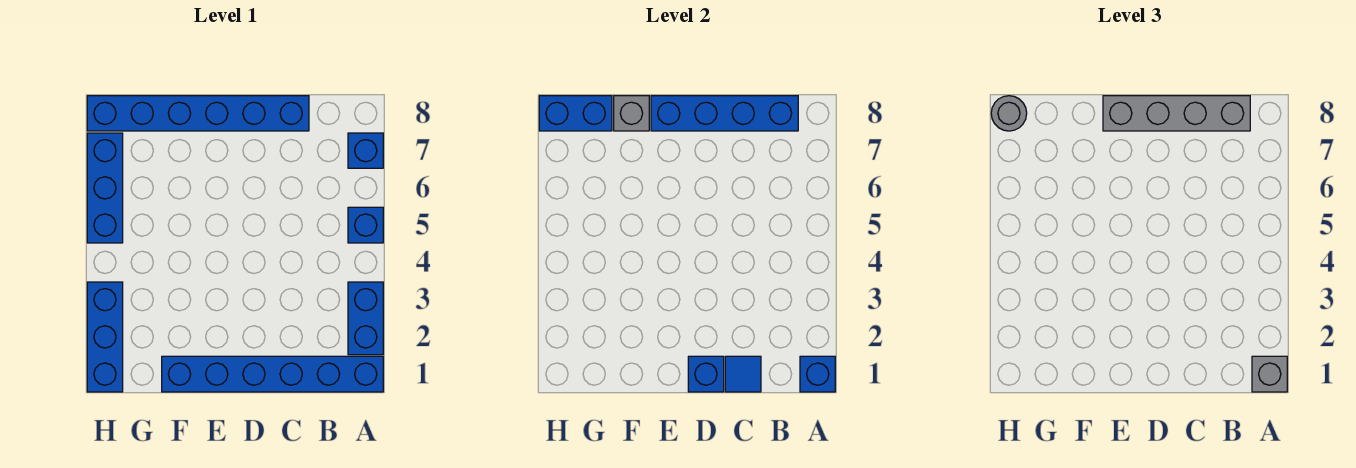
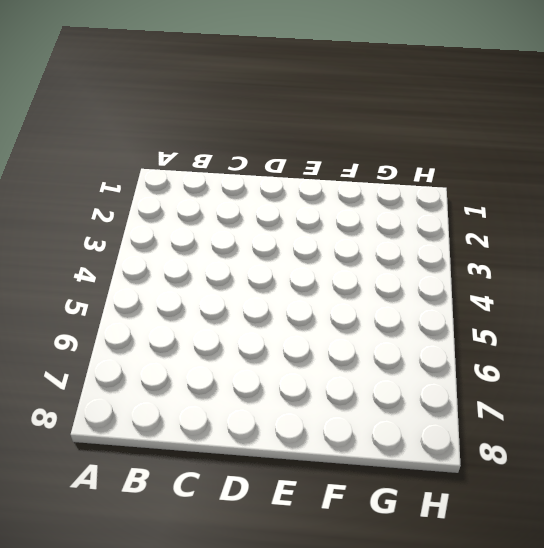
none -> blue brick A1:F1 level 1
none -> blue brick A2:A3 level 1
none -> blue brick A5 level 1

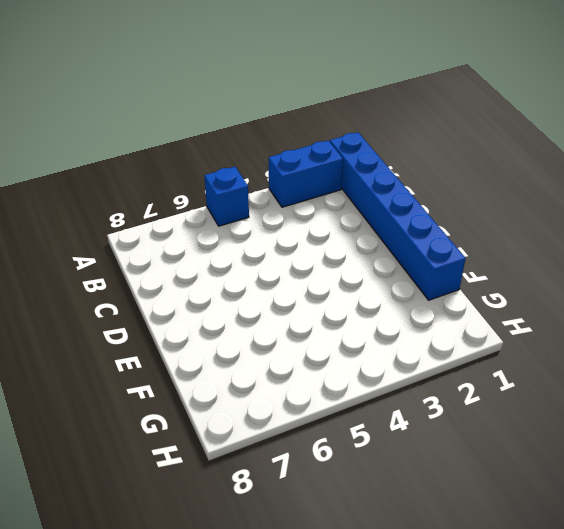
none -> blue brick A7 level 1
none -> blue brick C8:H8 level 1
none -> blue brick H1:H3 level 1

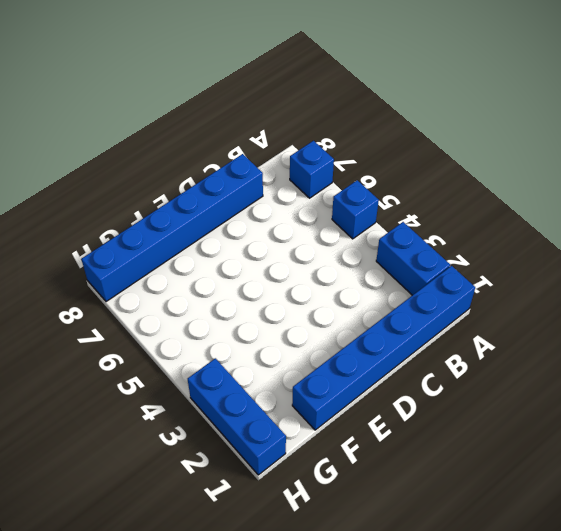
none -> blue brick H5:H7 level 1
none -> blue brick A1 level 2
none -> blue brick B8:E8 level 2

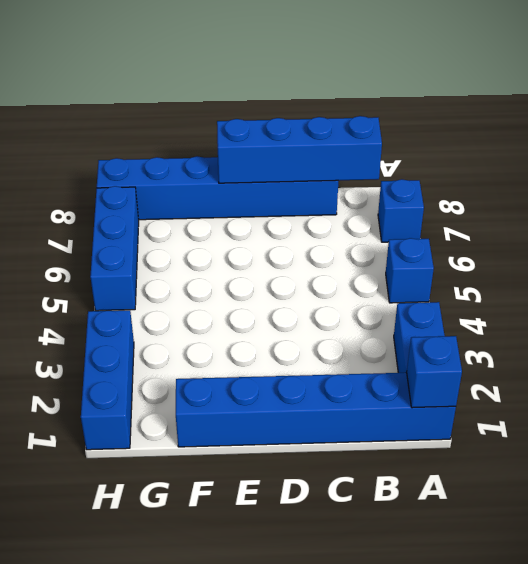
none -> blue tile C1 level 2
none -> blue brick D1 level 2
none -> grey brick F8 level 2

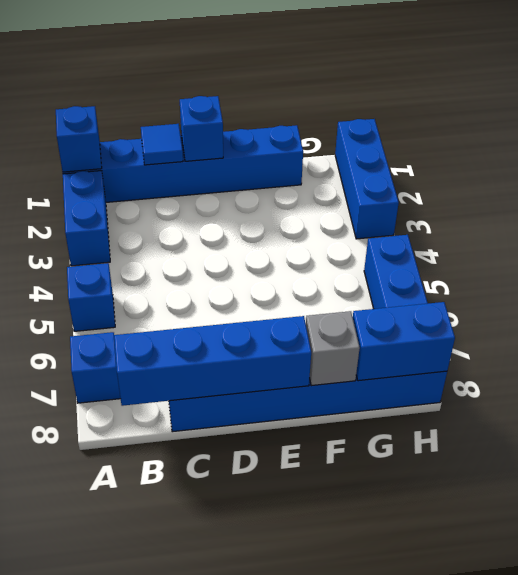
none -> grey brick A1 level 3
none -> grey brick B8:E8 level 3
none -> grey round brick H8 level 3

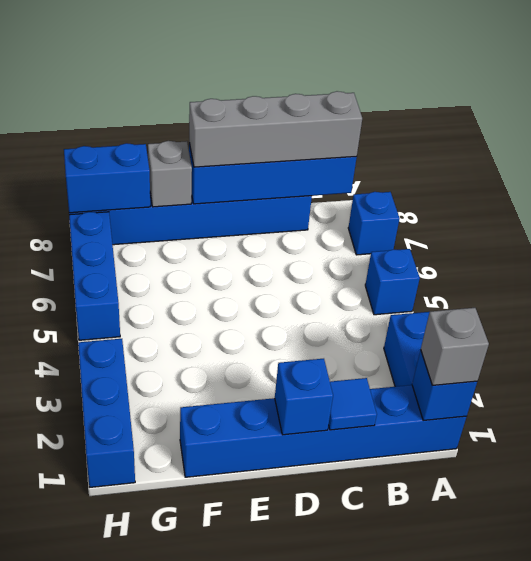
none -> grey round brick H8 level 3

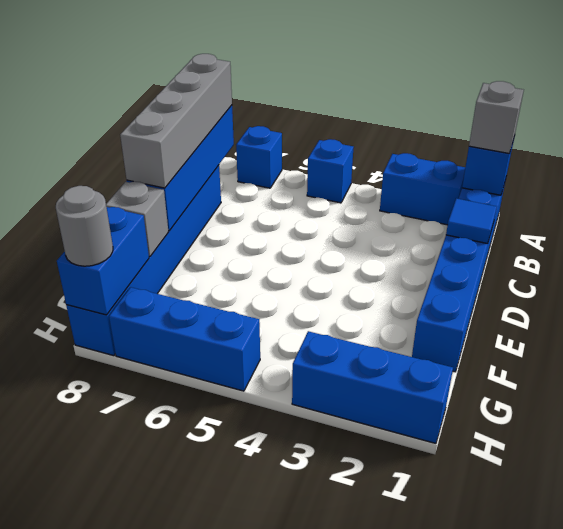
none -> blue brick D1 level 2

